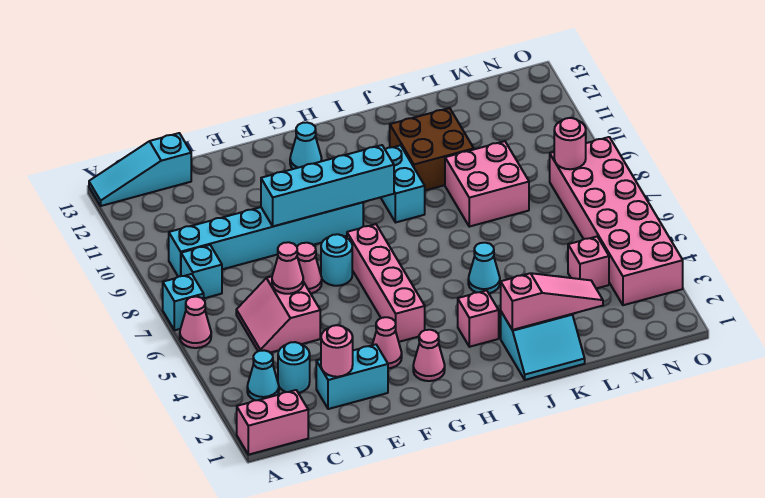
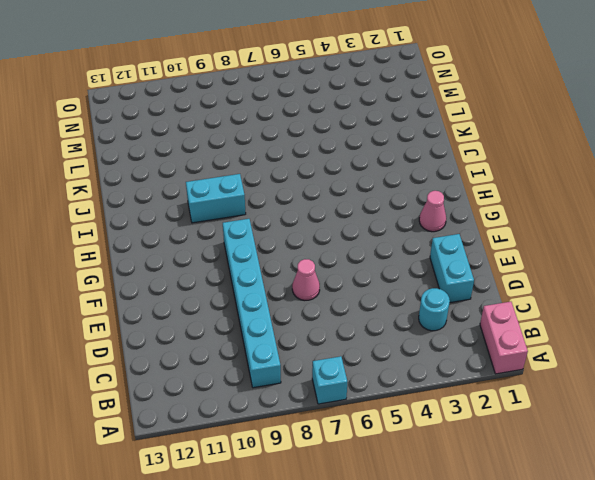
none -> pink cone A6 level 1
none -> cyan slope A13:C13 level 1 top C
none -> cyan cone B3 level 1

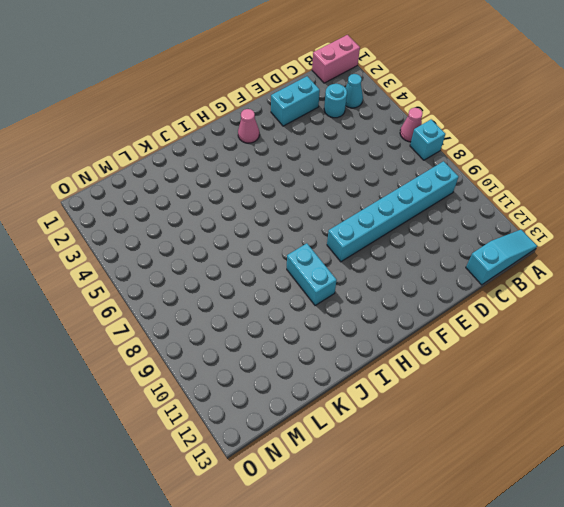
none -> cyan brick B8 level 1
none -> pink slope C5:D6 level 1 top D
none -> pink cone E7 level 1

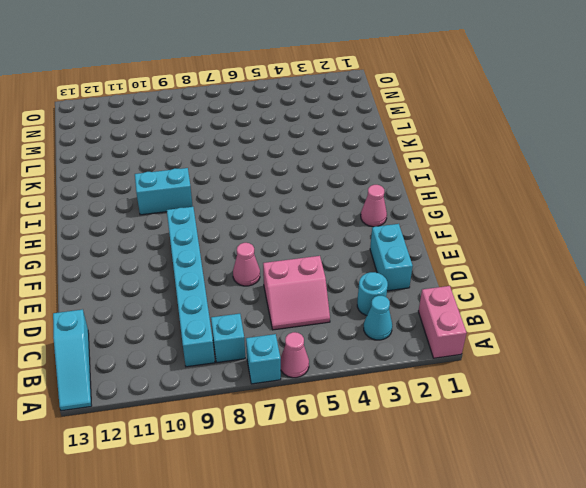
none -> pink cone F3 level 1
none -> cyan round brick F7 level 1
none -> pink brick G4:G7 level 1

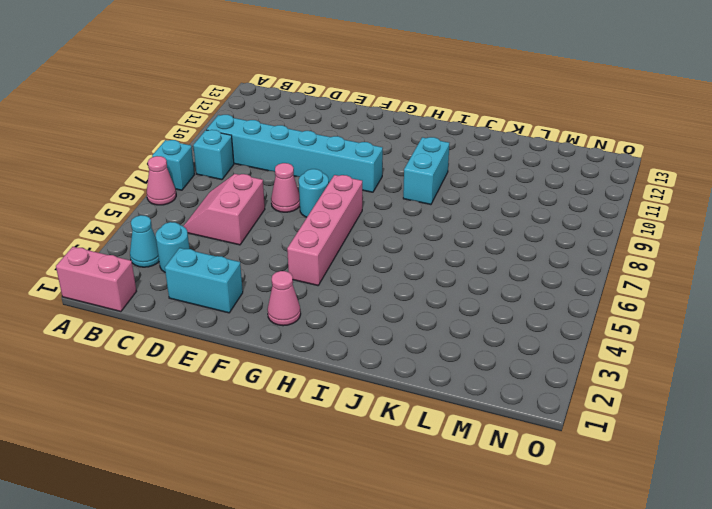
none -> cyan slope A13:C13 level 1 top C
none -> pink cone F3 level 1
none -> cyan cone G12 level 1

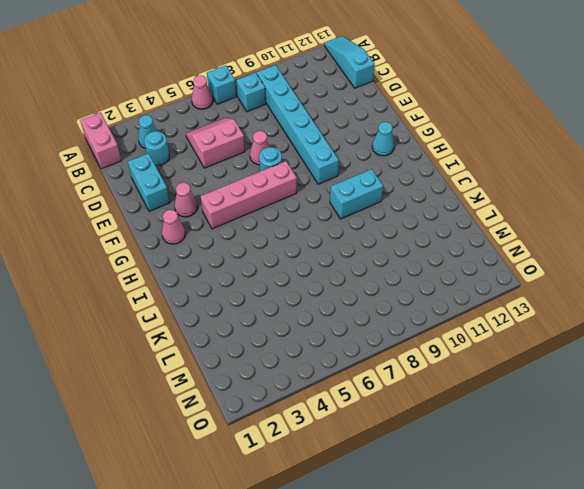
none -> pink brick I3 level 1
none -> cyan slope J1:K2 level 1 top 2
none -> cyan cone J5 level 1

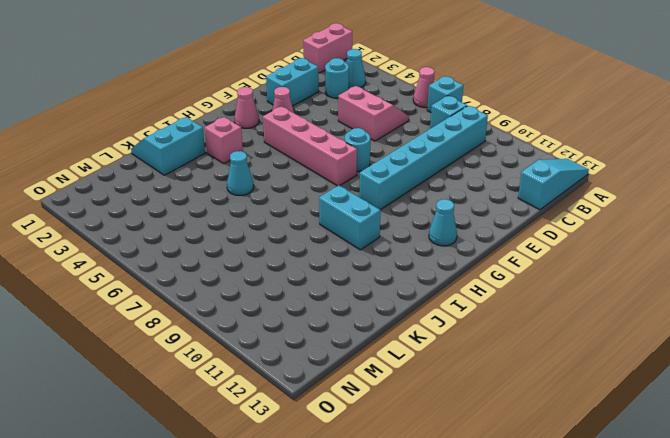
none -> pink cone E7 level 1
none -> brown brick J10:K11 level 1
none -> pink brick K8:L9 level 1

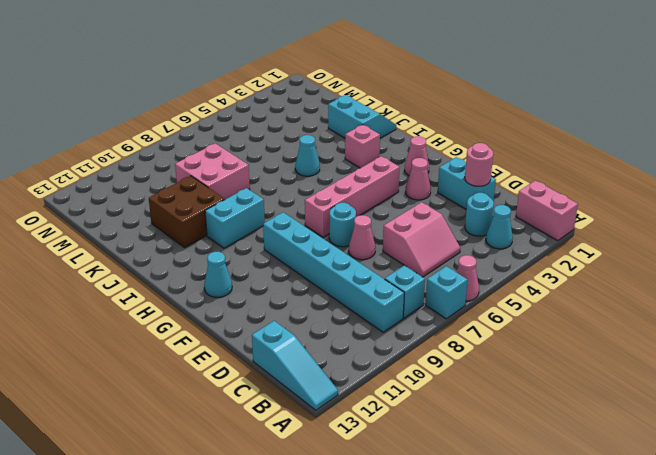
none -> pink brick M4 level 1
none -> pink brick N3:O8 level 1
none -> pink cone D6 level 2

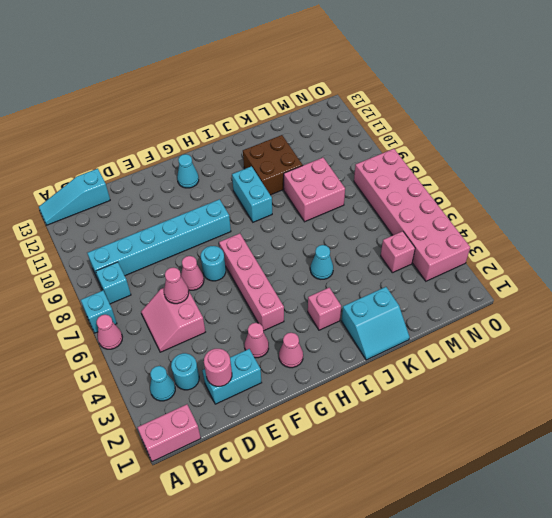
none -> cyan brick E9:H9 level 2
none -> pink slope J2:L2 level 2 top J
none -> pink round brick N8 level 2

